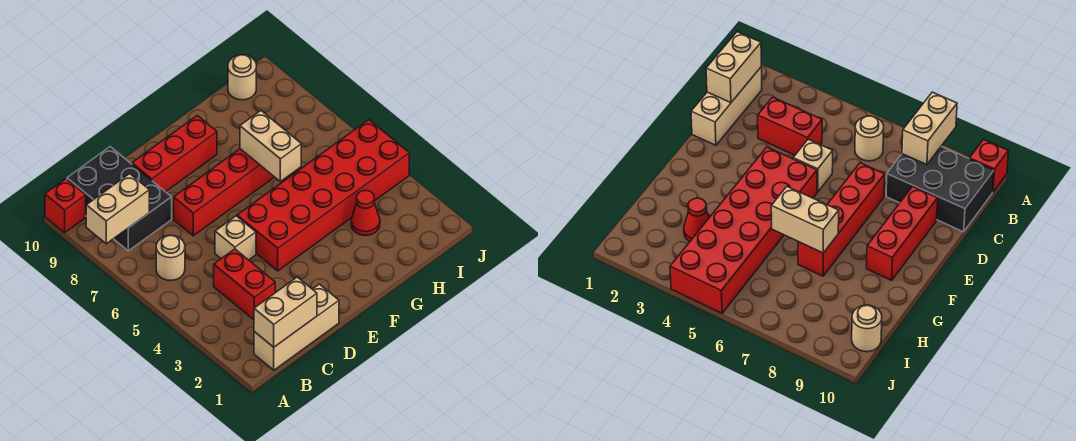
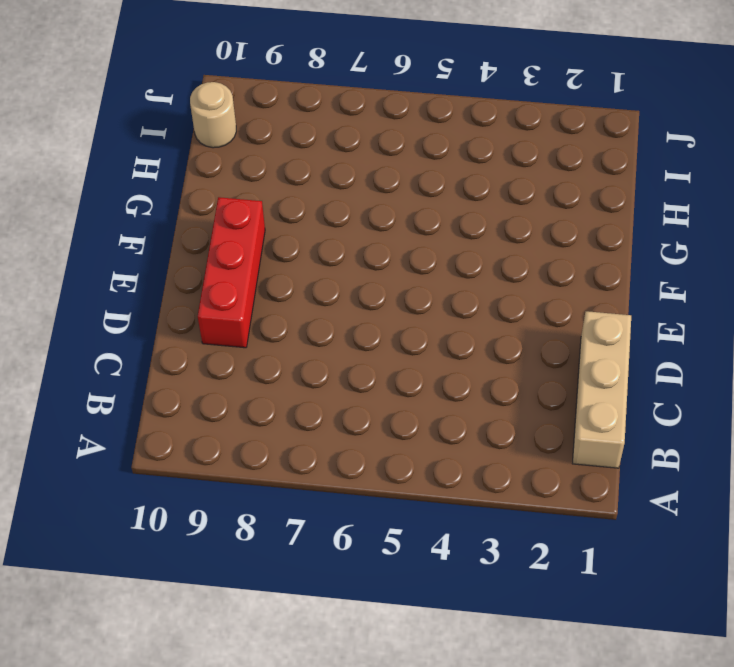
none -> red brick A10 level 1
none -> tan round brick B6 level 1
none -> black brick B8:C10 level 1

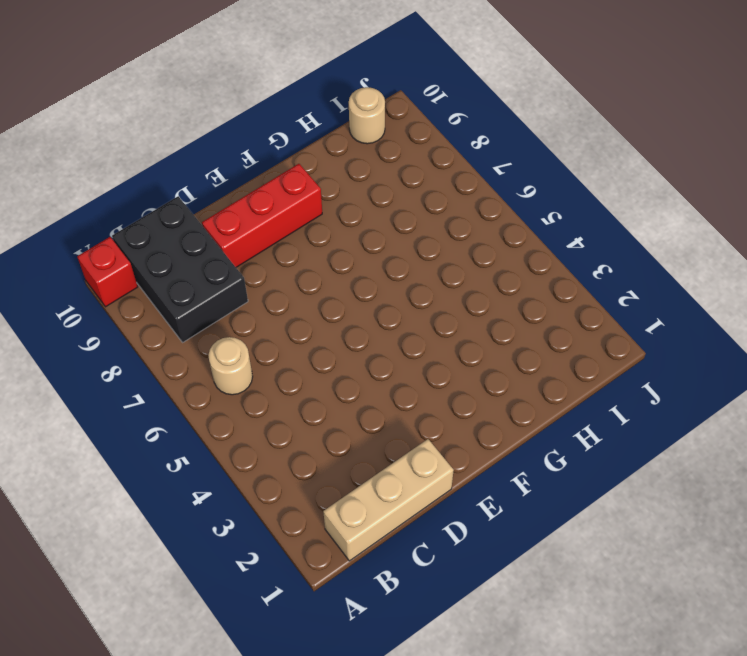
none -> red brick C3:C4 level 1
none -> tan brick D5 level 1
none -> red brick D7:G7 level 1

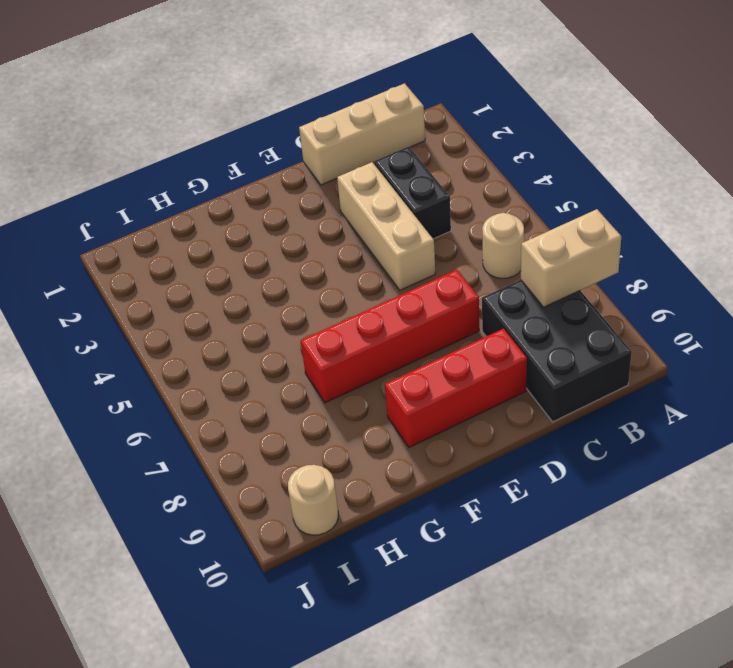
black brick C3:C4 level 1 -> red brick C3:C4 level 1
tan brick D3:D5 level 1 -> tan brick D5 level 1
none -> red brick A10 level 1
none -> red brick E4:J5 level 1
none -> red cone H3 level 1

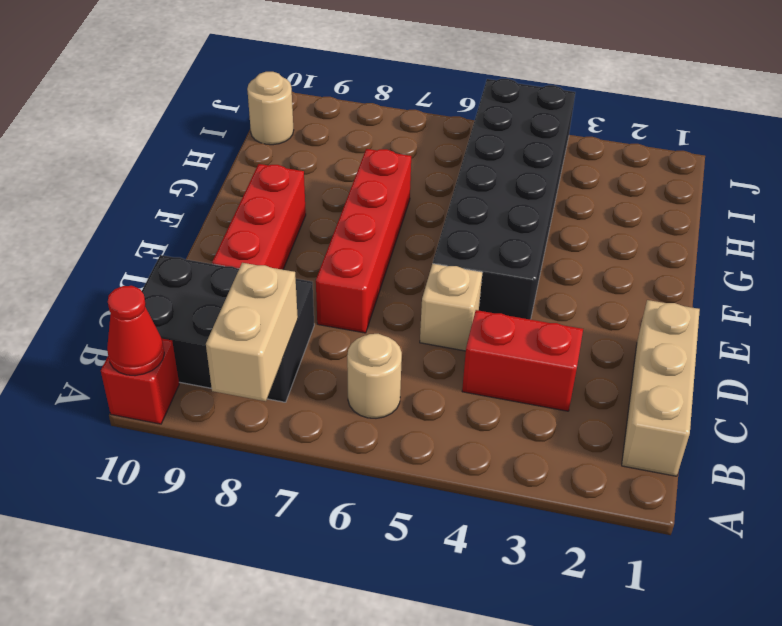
red cone A10 level 2 -> red cone H3 level 1
black brick E4:J5 level 1 -> red brick E4:J5 level 1
none -> tan brick B1:C1 level 2
none -> tan brick G6:G7 level 2

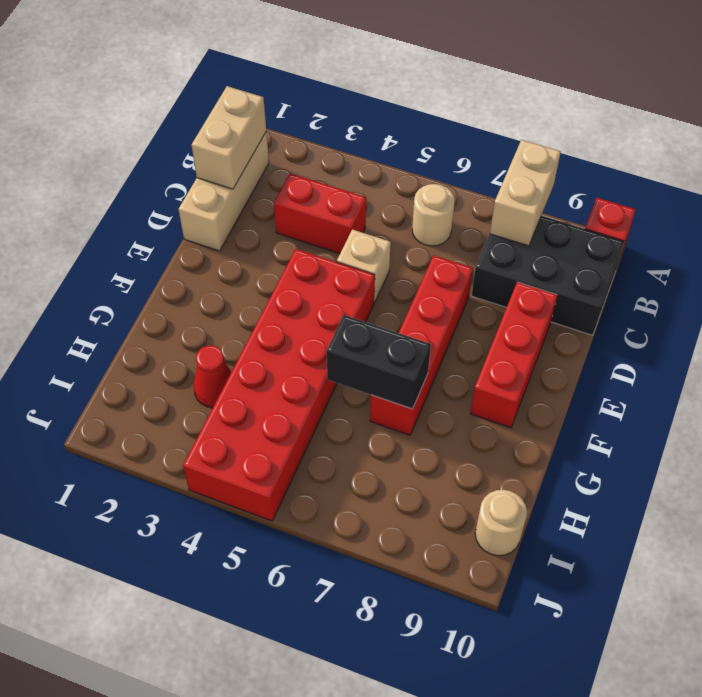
black brick G6:G7 level 2 -> tan brick G6:G7 level 2

